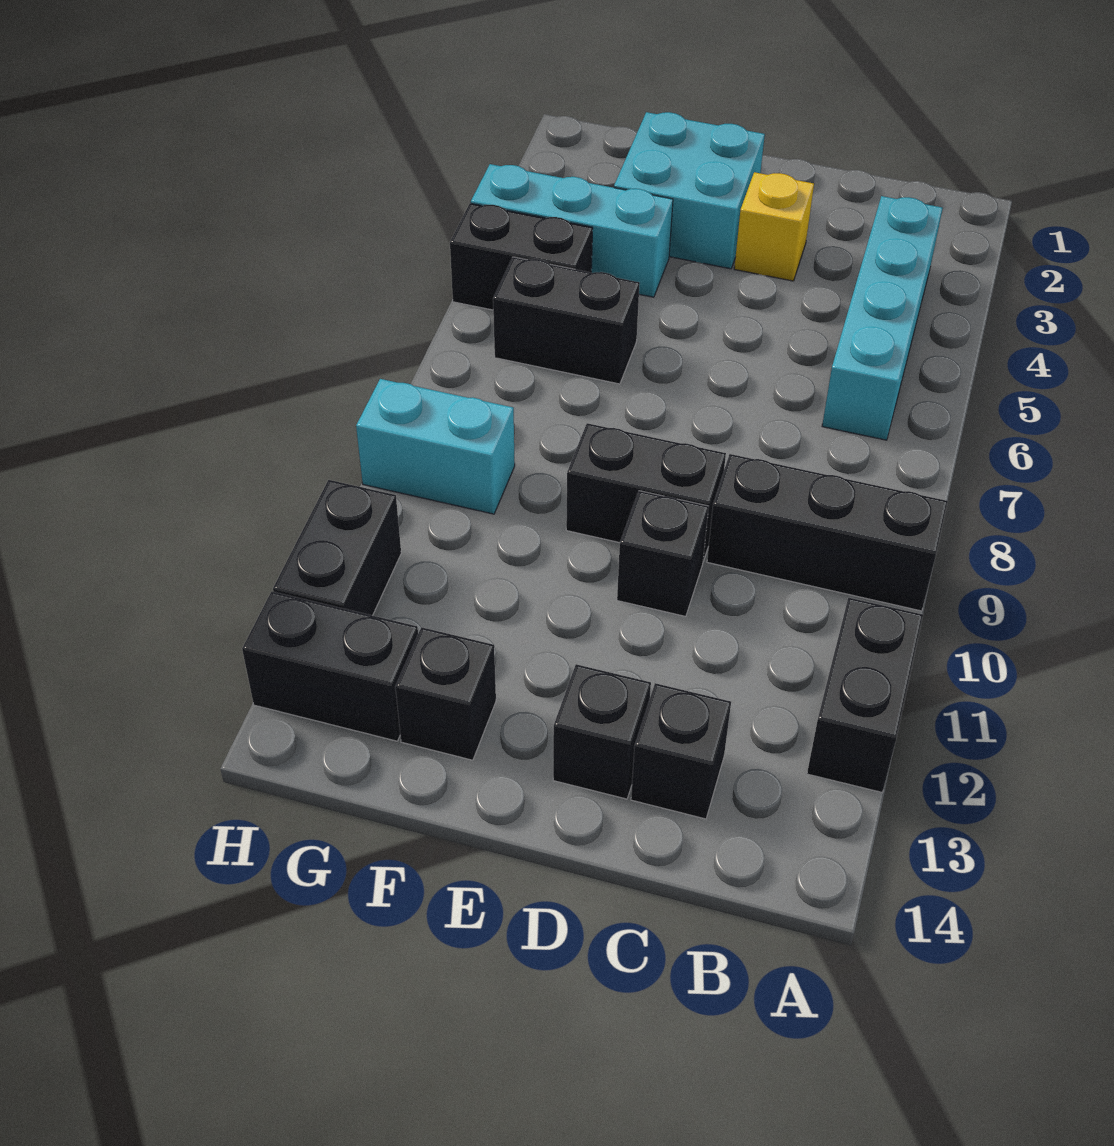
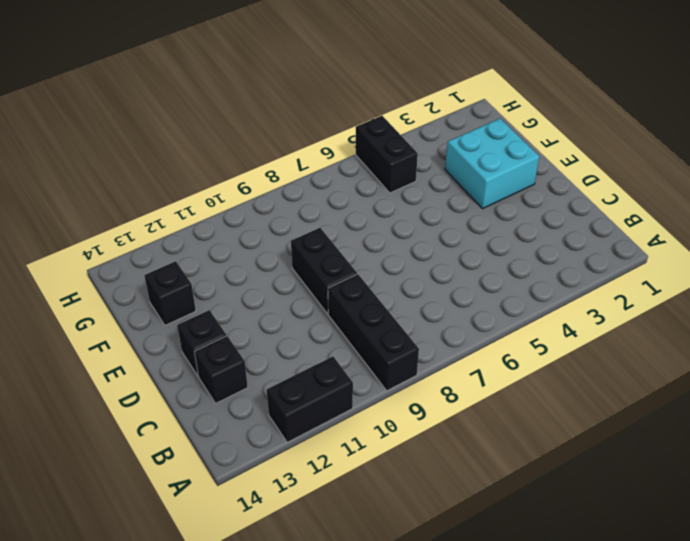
none -> cyan brick B3:B6 level 1
none -> yellow brick D3 level 1
none -> black brick D10 level 1

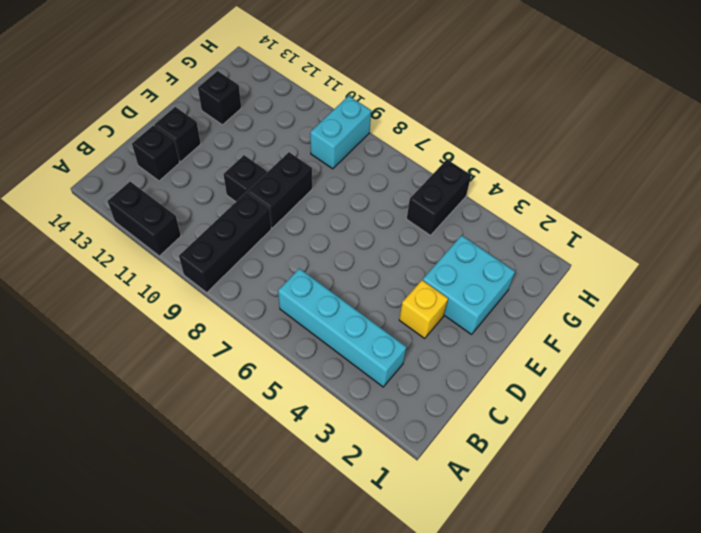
none -> cyan brick F4:H4 level 1
none -> black brick F6:G6 level 1
none -> black brick G13:H13 level 1

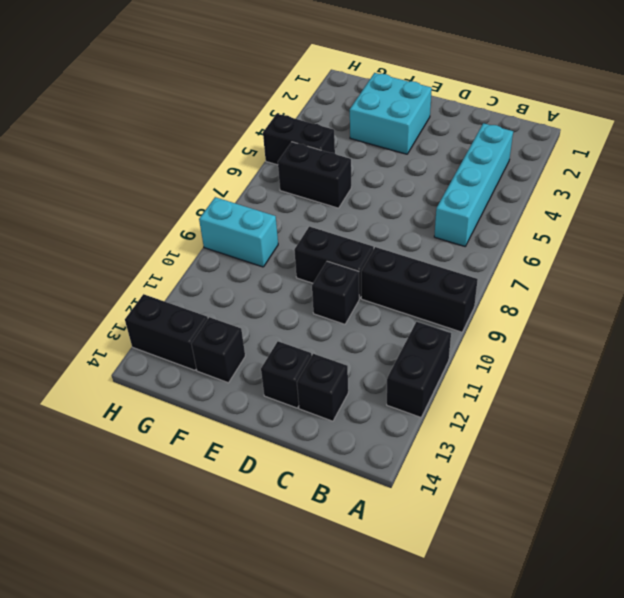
none -> yellow brick D3 level 1
none -> cyan brick F4:H4 level 1
none -> black brick H11:H12 level 1

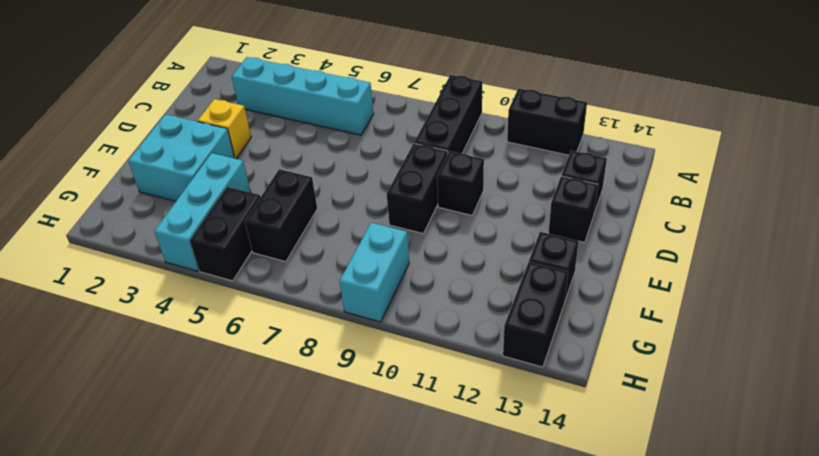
none -> black brick H11:H12 level 1

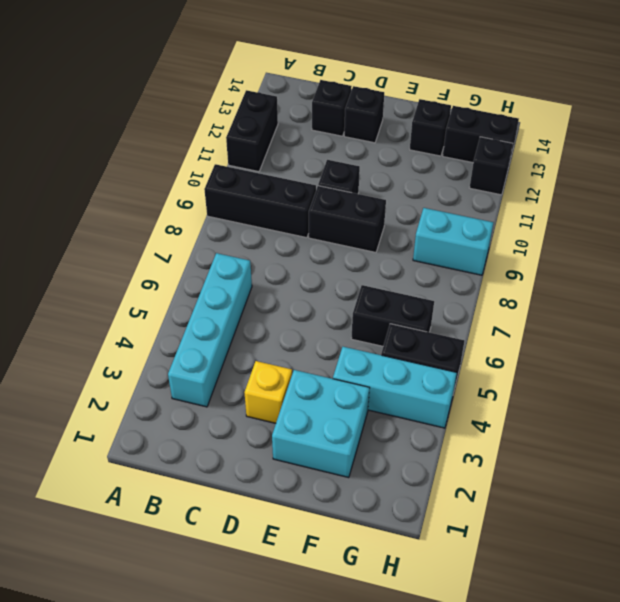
black brick H12 level 1 -> black brick H11:H12 level 1

